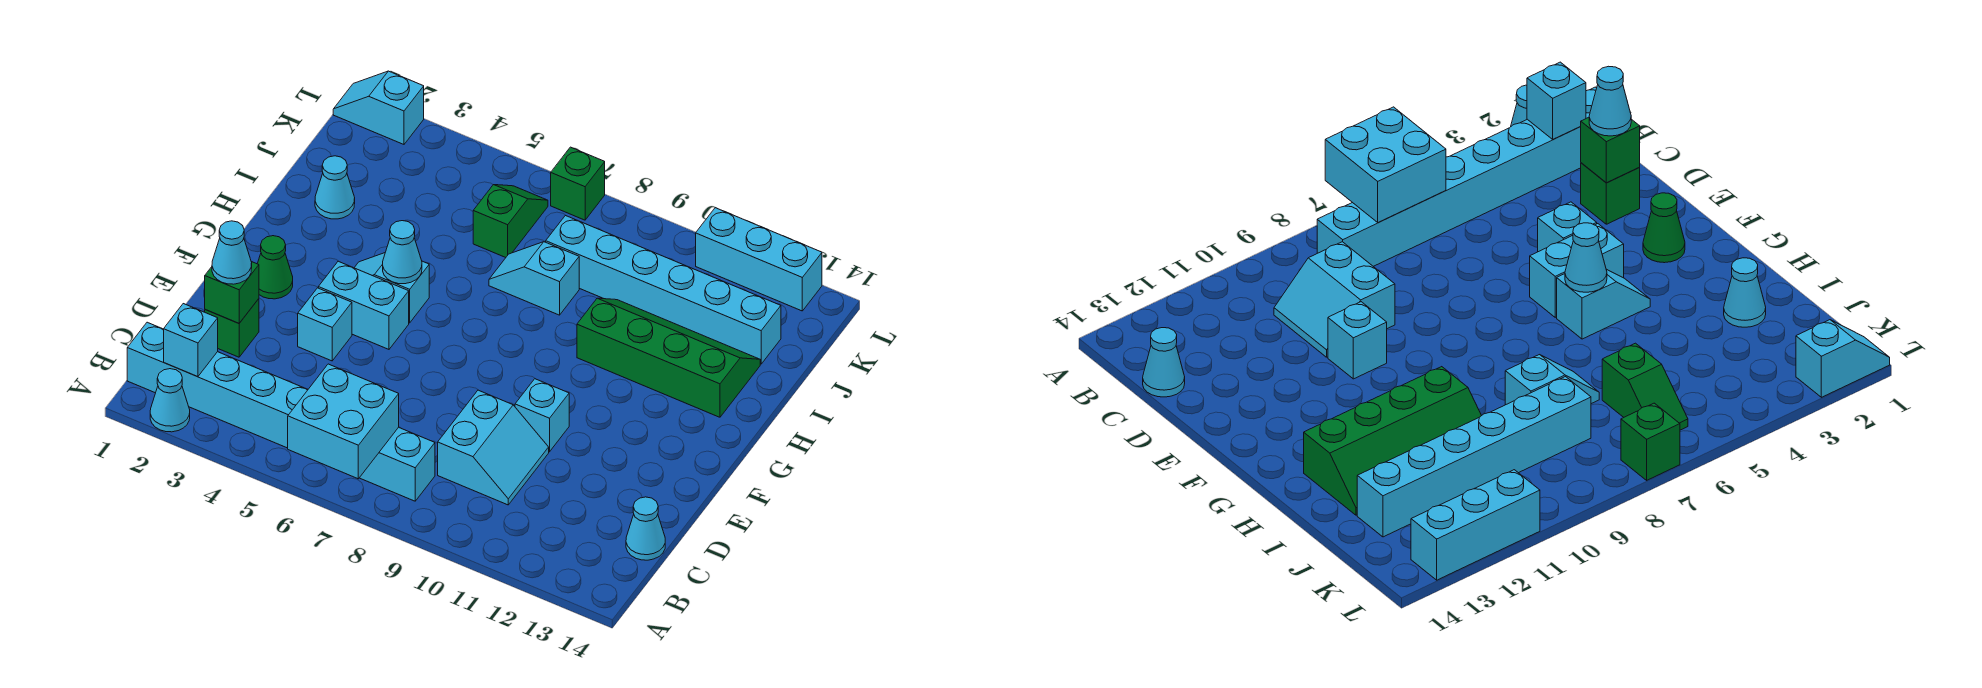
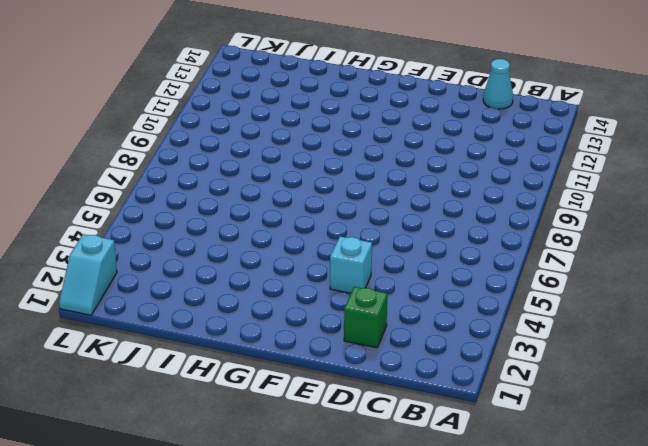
none -> cyan cone A2 level 1
none -> cyan brick B1:B8 level 1
none -> cyan slope C9:D10 level 1 top 9

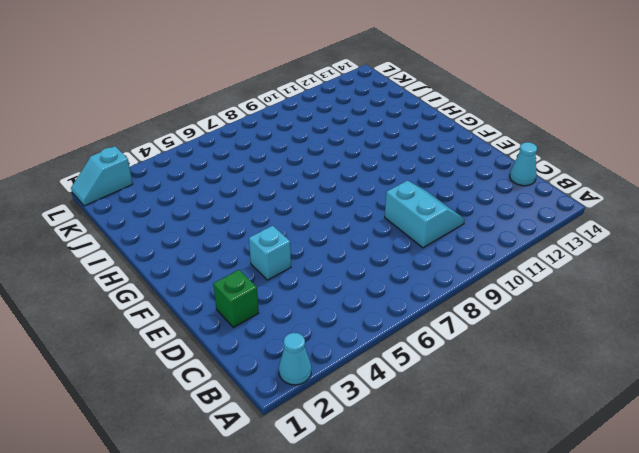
none -> cyan brick B1:B8 level 1
none -> cyan brick E10 level 1
none -> green cone F2 level 1

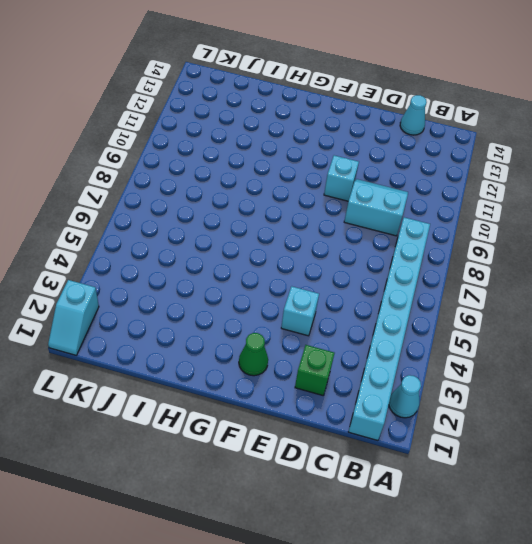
none -> cyan brick F4:F5 level 1
none -> cyan slope G4:G5 level 1 top 5
none -> green slope H10:I13 level 1 top H

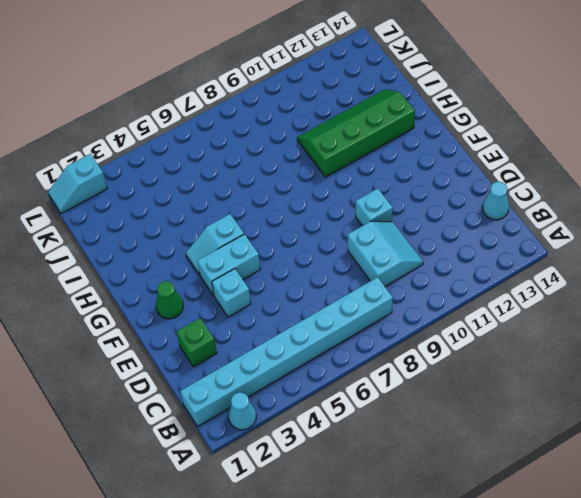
none -> cyan cone I2 level 1
none -> cyan slope I7:I8 level 1 top 8
none -> green slope J6:K6 level 1 top J

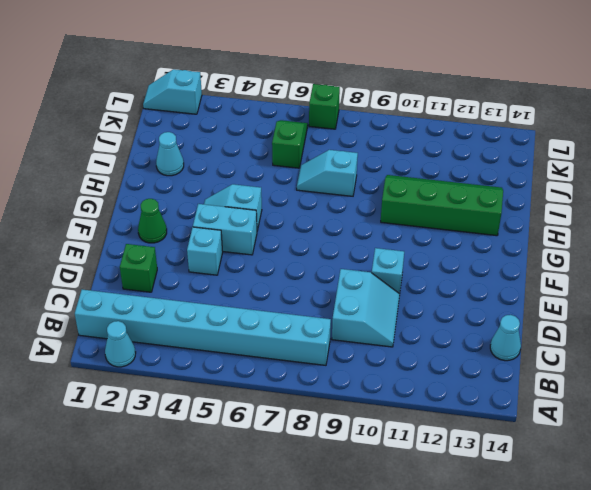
none -> cyan brick J8:J13 level 1
none -> cyan brick L11:L13 level 1
none -> cyan brick A6:B7 level 2

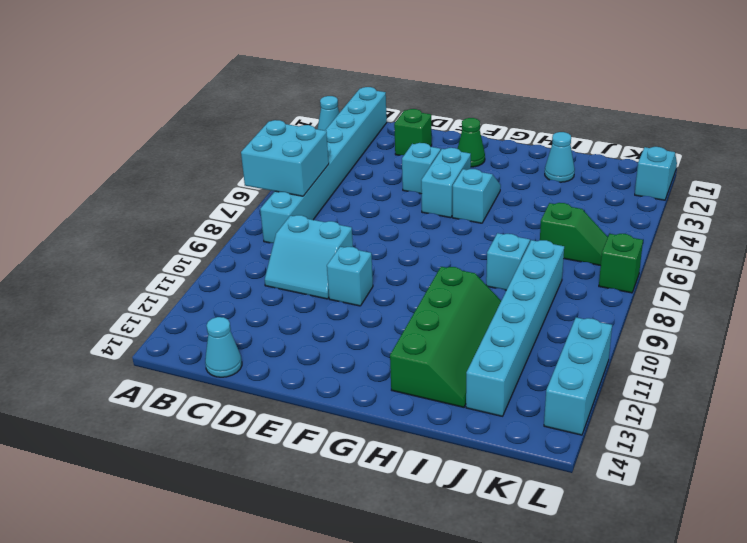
none -> cyan brick B2 level 2
none -> green brick D2 level 2
none -> cyan cone G5 level 2

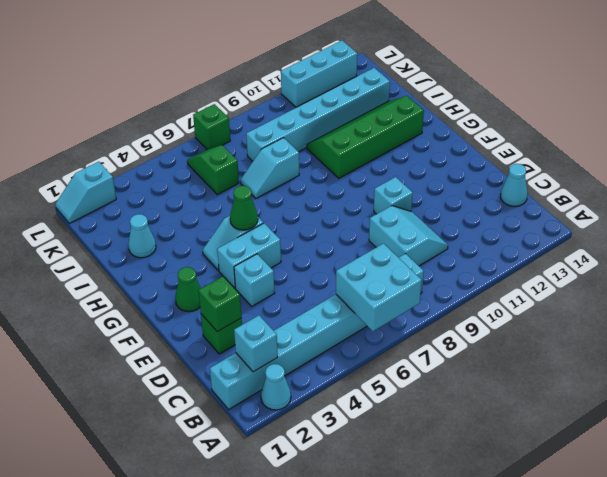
green cone G5 level 2 -> cyan cone G5 level 2
none -> cyan cone D2 level 3

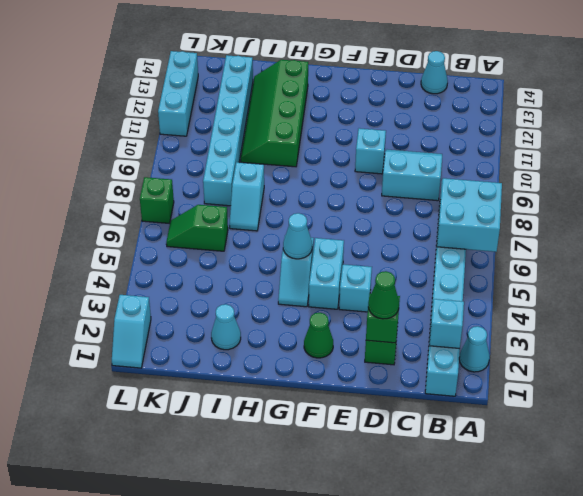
green cone D2 level 3 -> cyan cone D2 level 3

